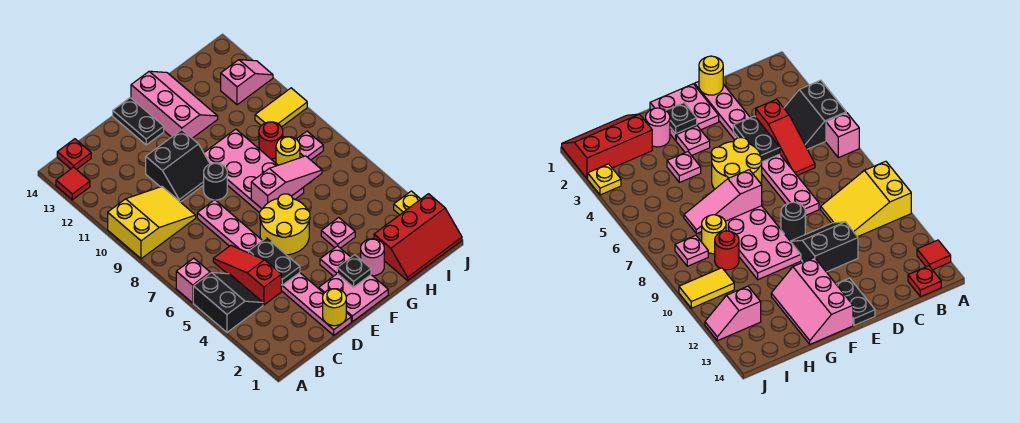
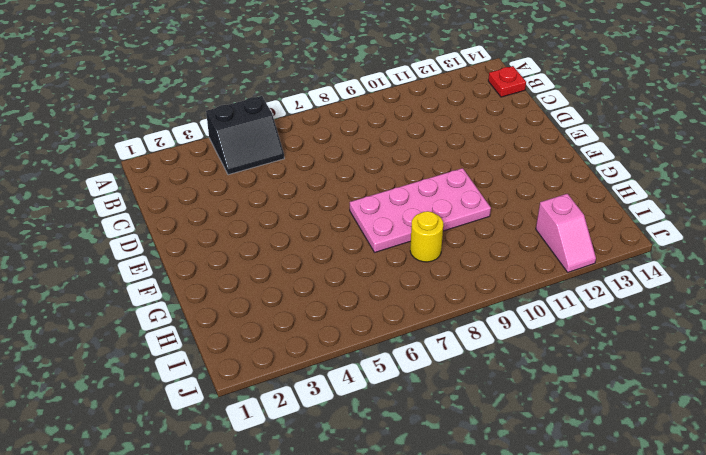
none -> pink brick A6 level 1
none -> yellow slope A9:C10 level 1 top A
none -> red tile A13 level 1

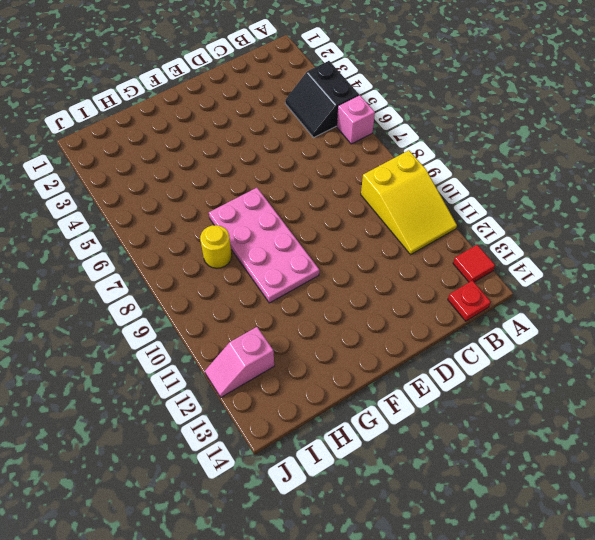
yellow slope A9:B11 level 1 top 9 -> yellow slope A9:C10 level 1 top A
none -> red slope C4:C6 level 1 top 4
none -> pink plate D1:D8 level 1
none -> black slope D10:E11 level 1 top 11

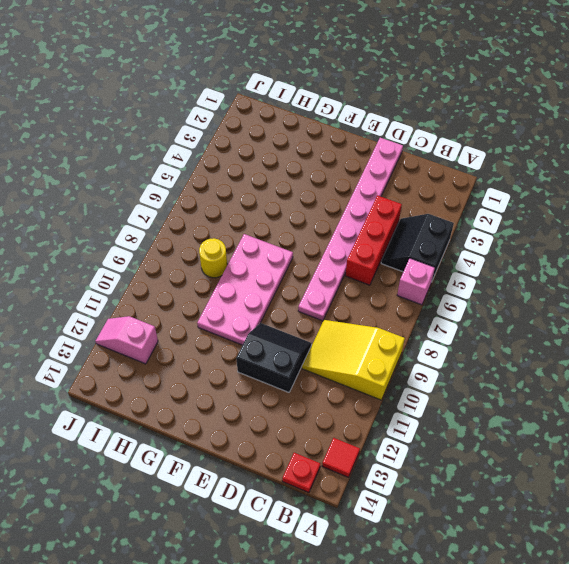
red brick C4:C6 level 1 -> red slope C4:C6 level 1 top 4
none -> pink plate E1:F2 level 1
none -> yellow round brick E5:F6 level 1
none -> black round brick E9 level 1

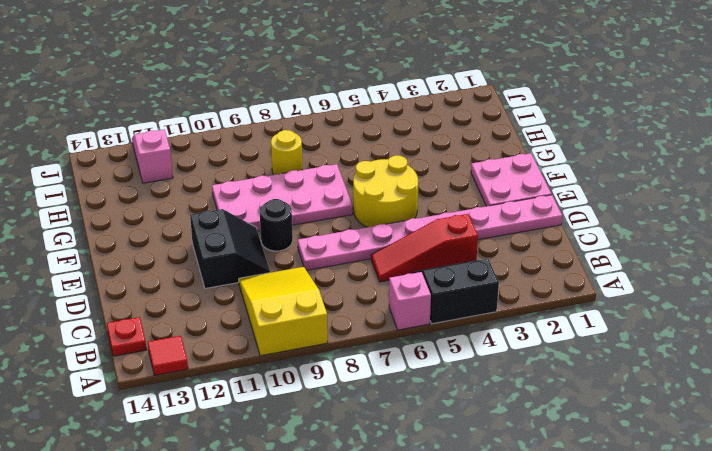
none -> black plate E13:E14 level 1
none -> pink plate F3 level 1
none -> pink slope F12:G14 level 1 top F

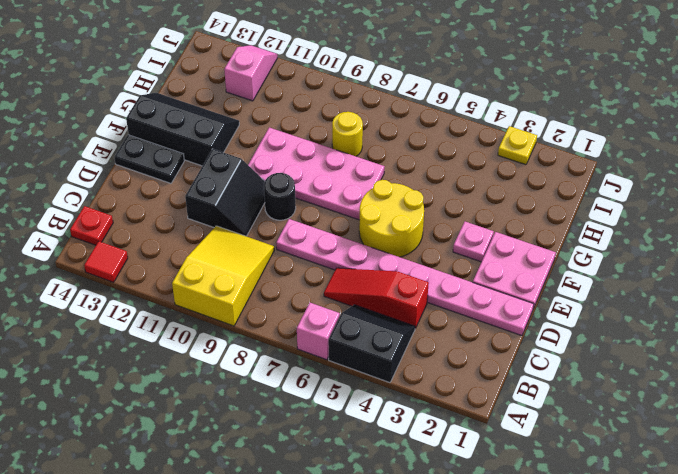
black slope F12:G14 level 1 top F -> pink slope F12:G14 level 1 top F
none -> pink round brick G2 level 1
none -> pink plate G4 level 1
none -> red slope H1:J2 level 1 top 2

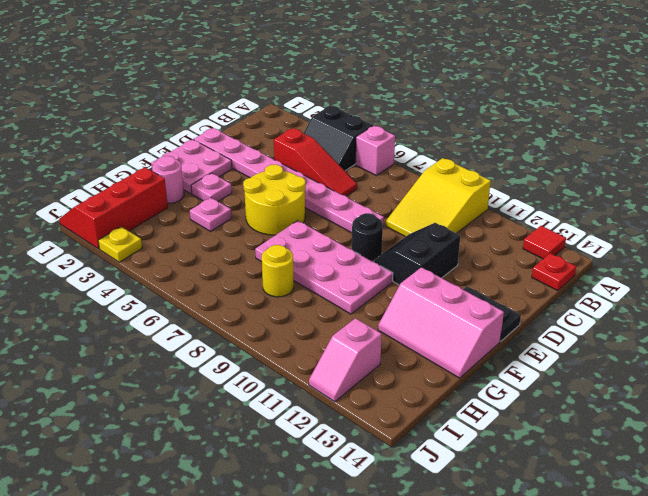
none -> red round brick H9 level 1
none -> pink plate I8 level 1
none -> yellow tile I10:J10 level 1

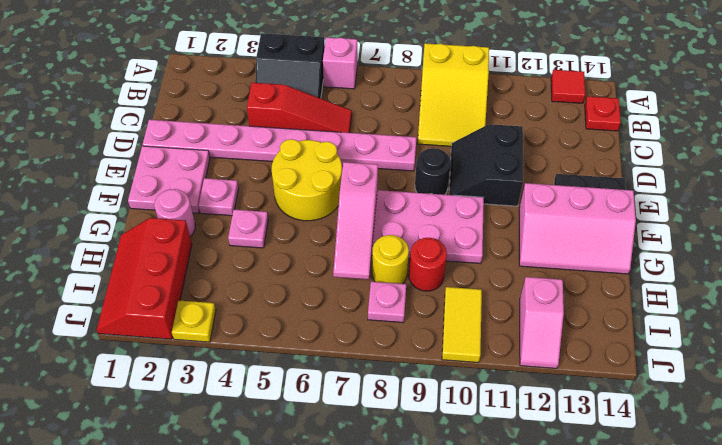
none -> yellow round brick D1 level 2
none -> black plate D4:D5 level 2
none -> black plate F2 level 2

